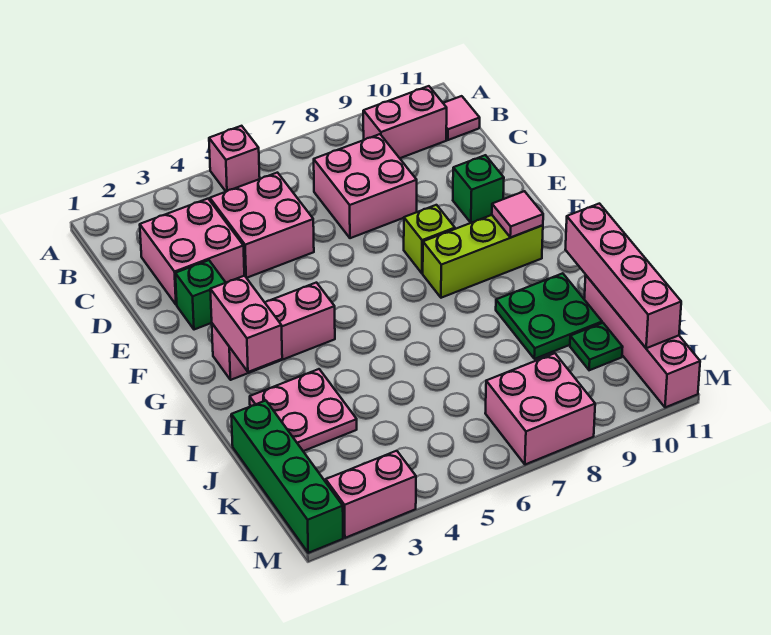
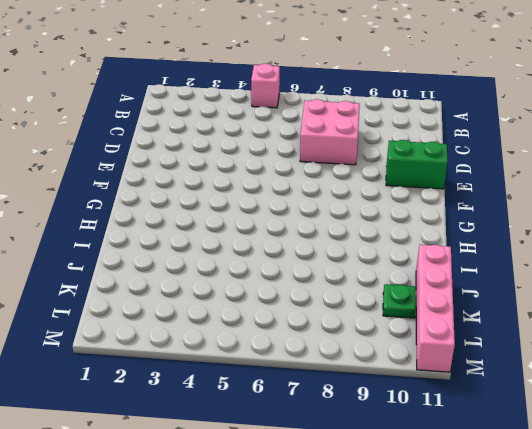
green brick E10:E11 level 1 -> green brick E10 level 1
none -> pink brick B9:B10 level 1
none -> pink tile B11 level 1
none -> pink brick C2:D3 level 1

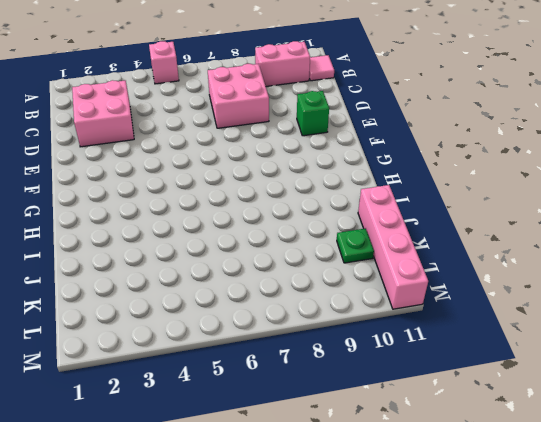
none -> pink brick C4:D5 level 1
none -> green brick E2 level 1
none -> lime brick F8 level 1

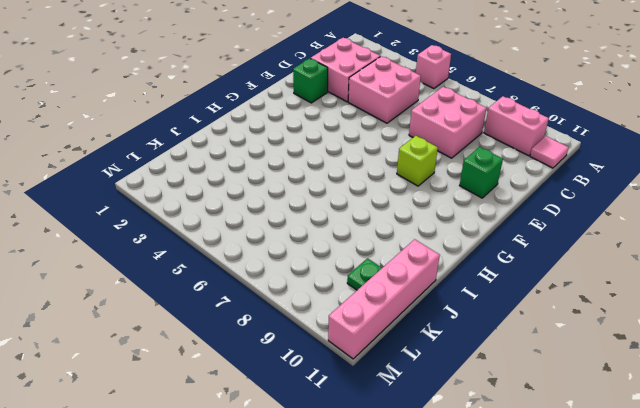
none -> pink brick G2:G4 level 1
none -> lime brick G8:G10 level 1
none -> pink plate I2:J3 level 1

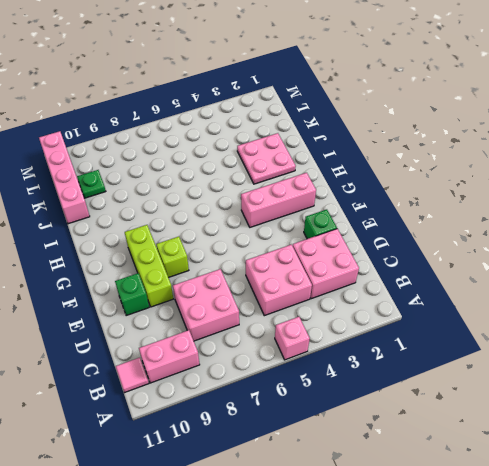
lime brick E9:G9 level 1 -> lime brick G8:G10 level 1
none -> green plate I9:J10 level 1
none -> green brick J1:M1 level 1
none -> pink brick L7:M8 level 1

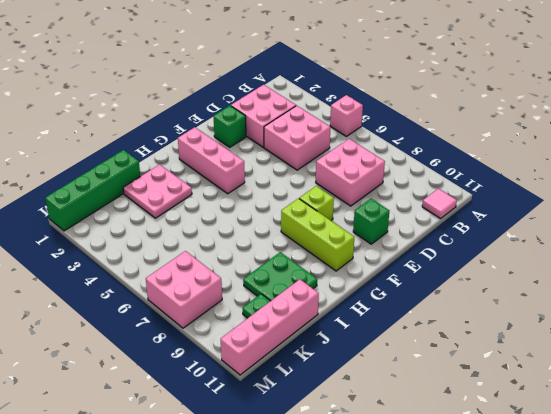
none -> pink brick B9:B10 level 1
none -> pink brick M2:M3 level 1
none -> pink brick G2:H2 level 2

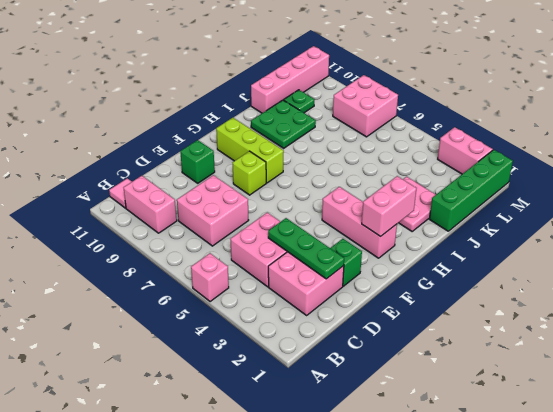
green plate D2:D4 level 2 -> none
none -> pink tile G10 level 2
none -> pink brick I11:L11 level 2

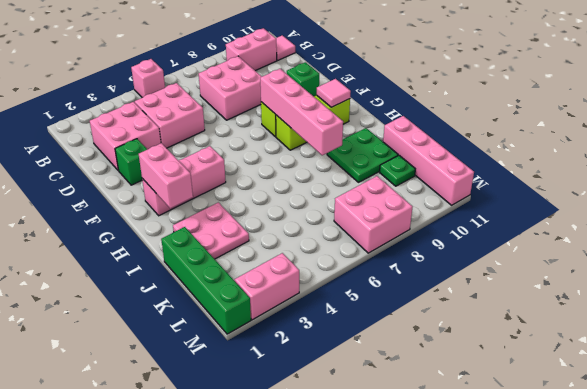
pink brick F8:I8 level 2 -> pink brick I11:L11 level 2

